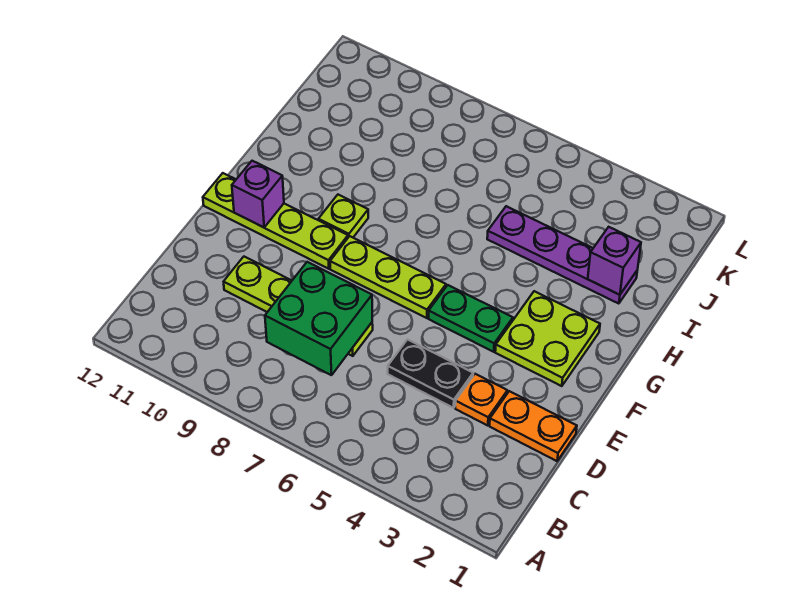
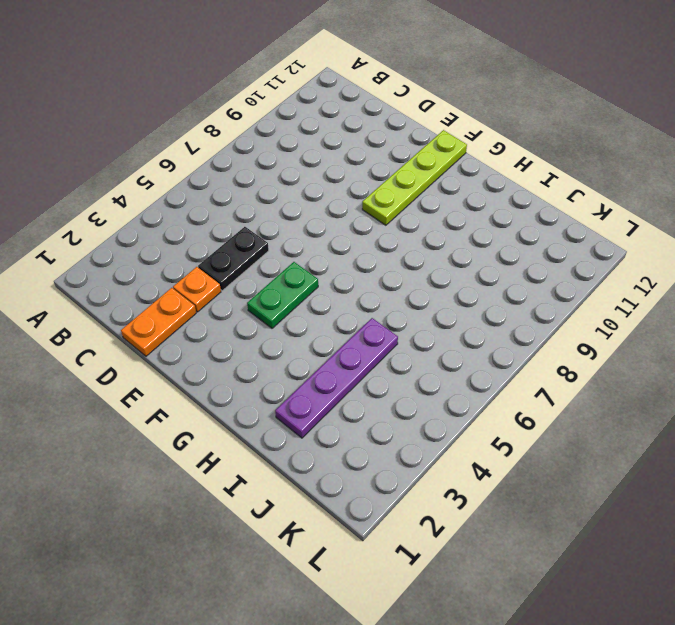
none -> lime plate D7:D10 level 1
none -> lime plate F2:G3 level 1
none -> lime plate F6:F8 level 1

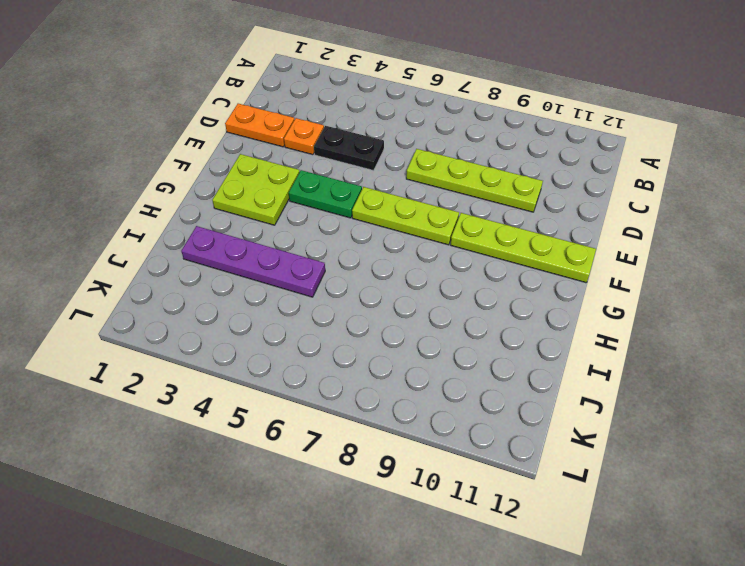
none -> lime plate G9 level 1
none -> green brick C7:D8 level 2
none -> purple brick F11 level 2

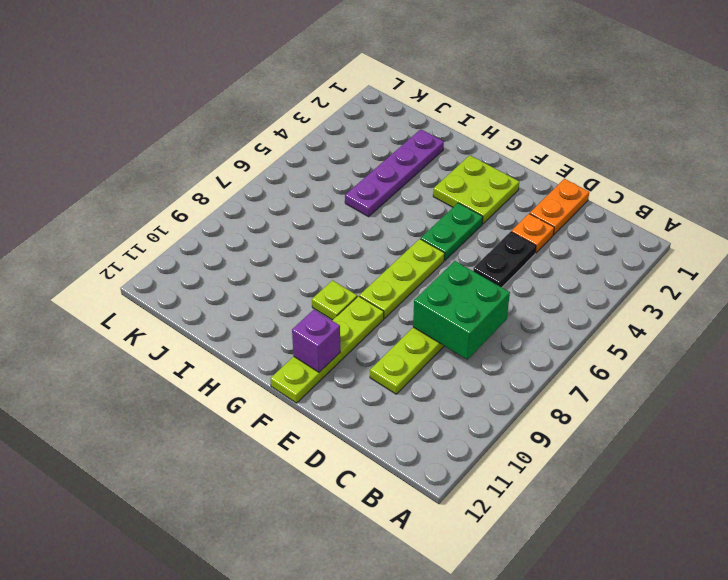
none -> purple brick I2 level 2

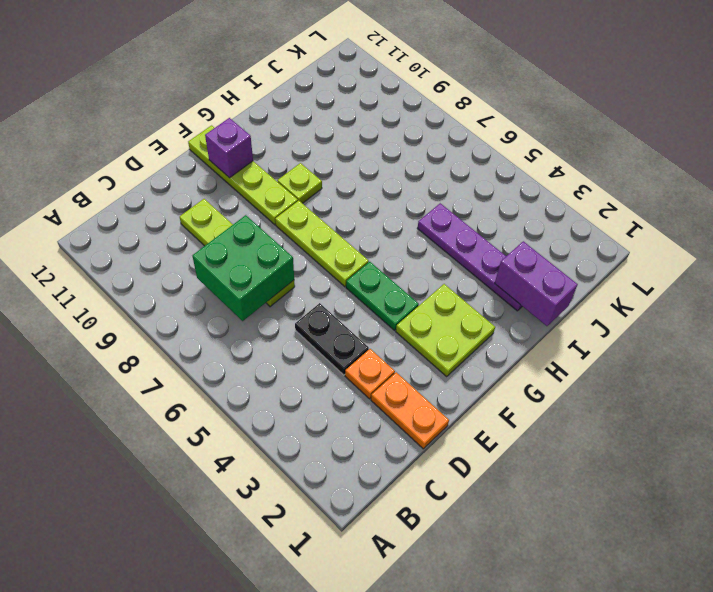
purple brick I1:I2 level 2 -> purple brick I2 level 2

